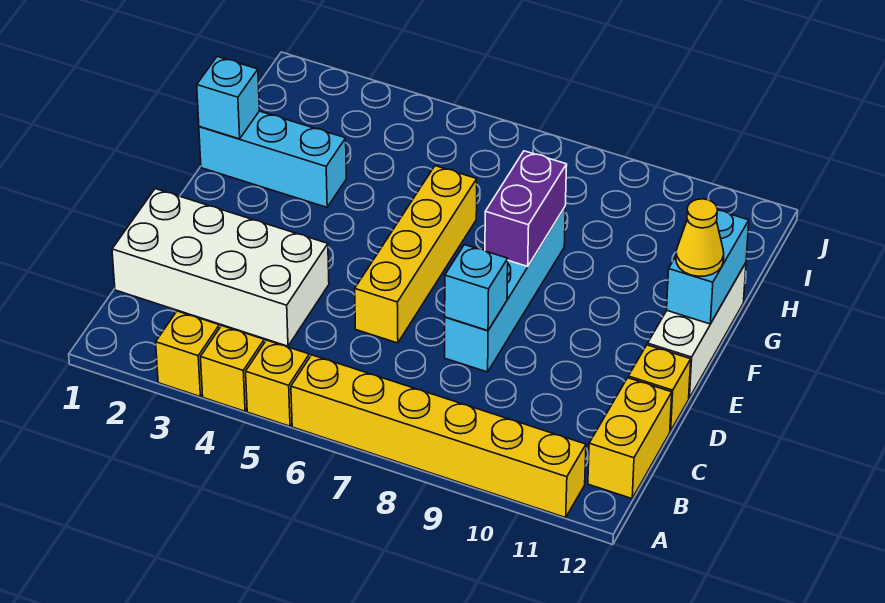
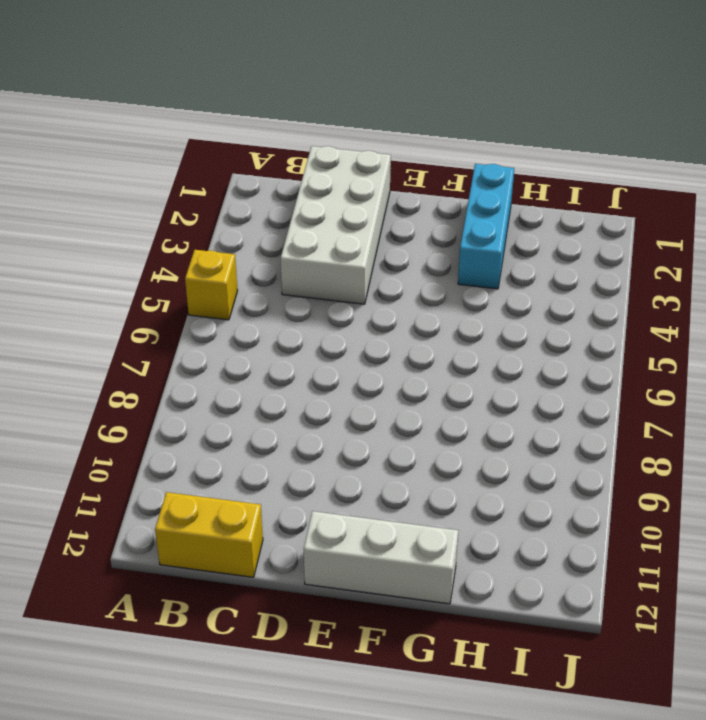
none -> yellow brick A3 level 1
none -> yellow brick A4 level 1
none -> yellow brick A6:A11 level 1

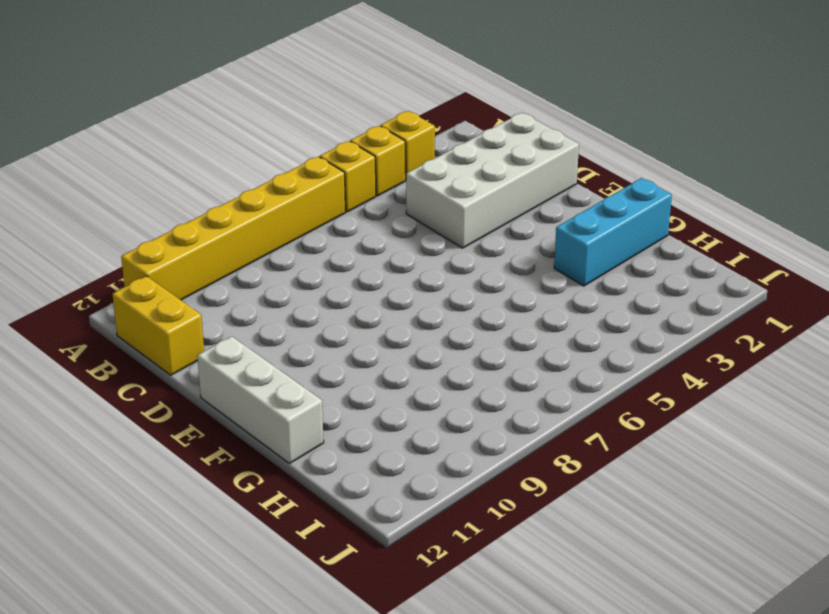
none -> yellow brick D6:G6 level 1
none -> cyan brick D8:G8 level 1
none -> yellow brick D12 level 1

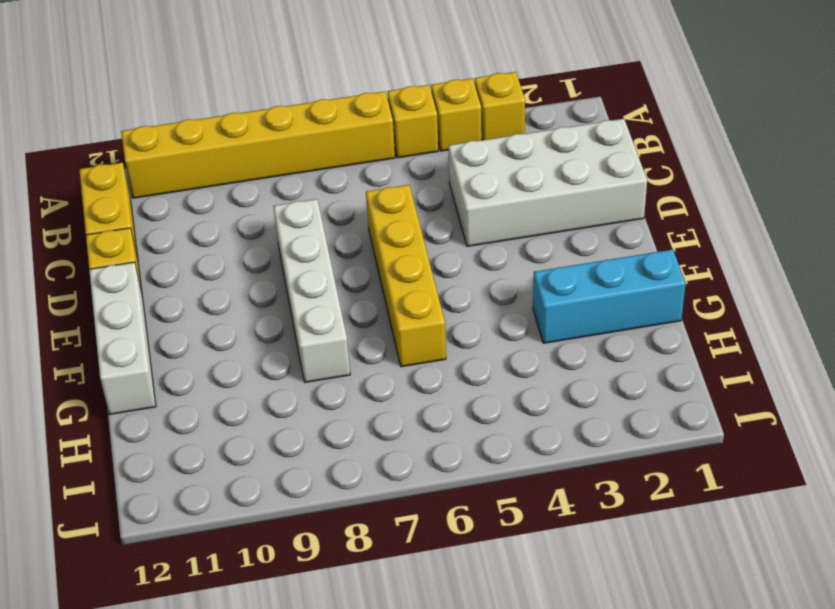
white brick D8:G8 level 1 -> cyan brick D8:G8 level 1
none -> cyan brick D8 level 2
none -> purple brick F8:G8 level 2
none -> cyan brick F12:G12 level 2

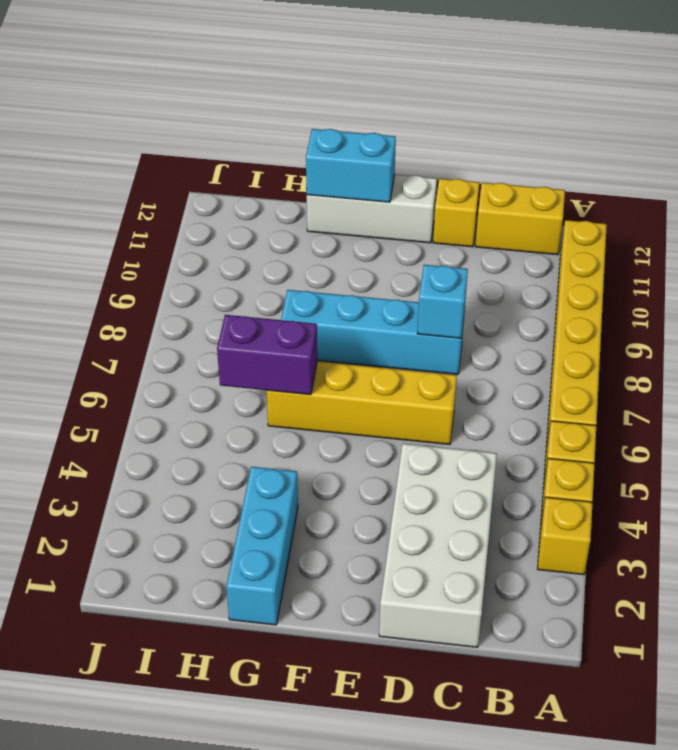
purple brick G6:H6 level 2 -> purple brick F8:G8 level 2
none -> cyan brick G1 level 2
none -> yellow cone F12 level 3

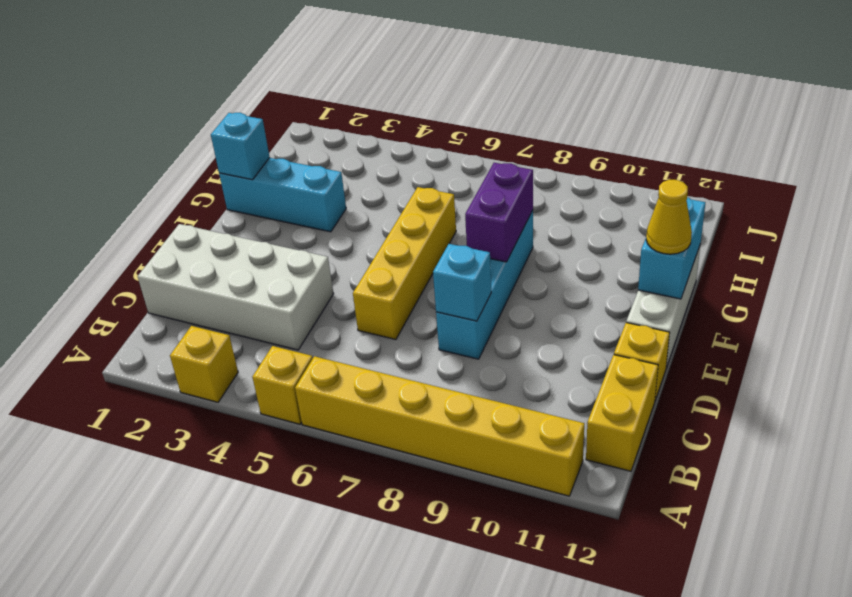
none -> yellow brick A4 level 1

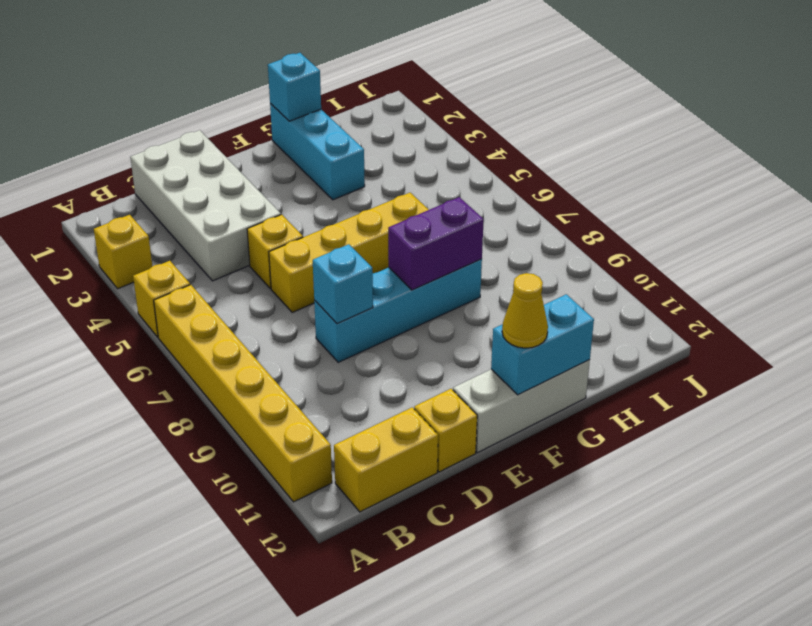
yellow brick D5 level 1 -> yellow brick A4 level 1

